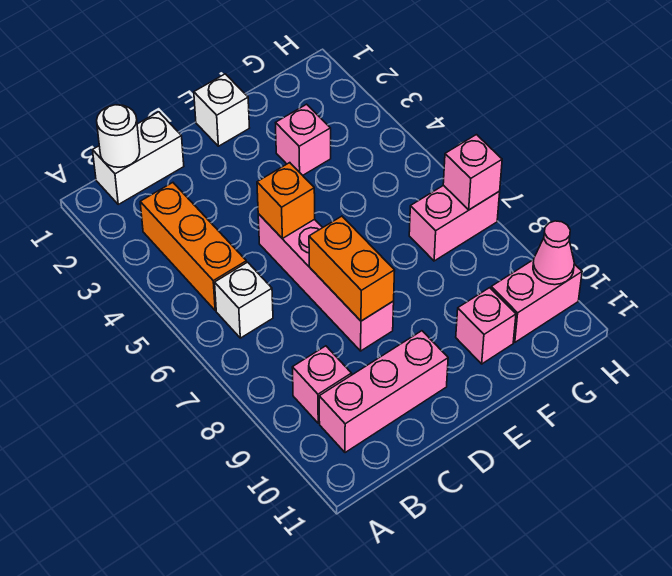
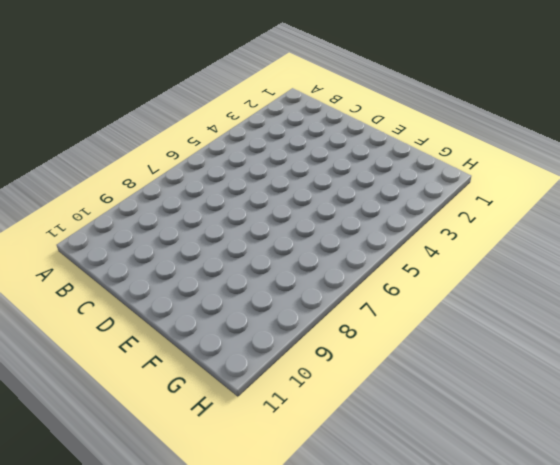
none -> white brick B1:C1 level 1
none -> orange brick B3:B5 level 1
none -> white brick B6 level 1

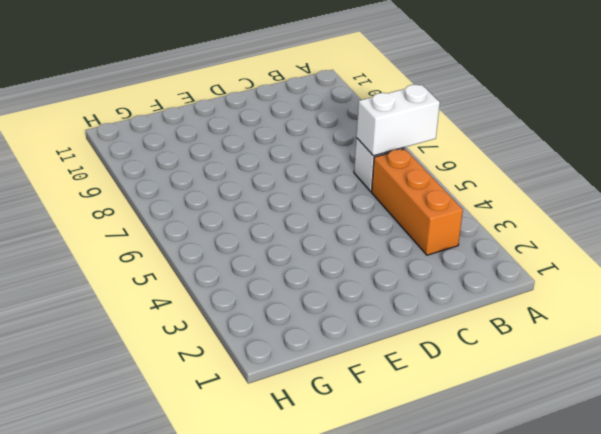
white brick A6:B6 level 2 -> white brick B1:C1 level 1
none -> pink brick B9 level 1
none -> pink brick B10:D10 level 1
none -> pink brick D5:D8 level 1

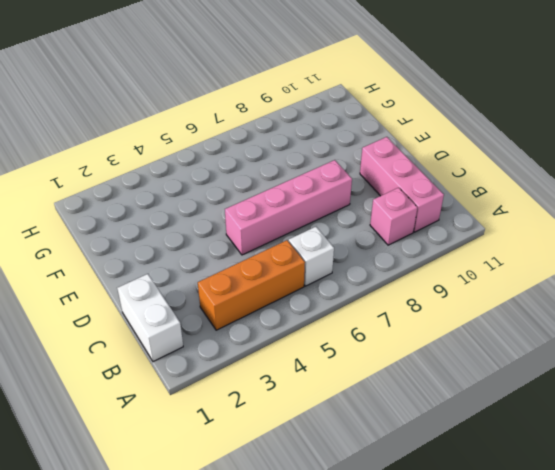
none -> white brick E1 level 1
none -> pink brick F3 level 1
none -> pink brick F10 level 1

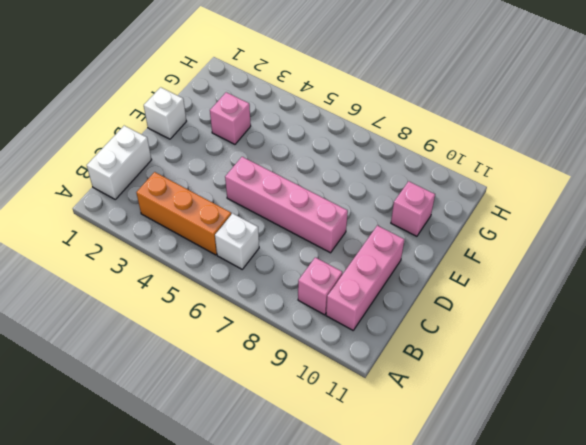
none -> pink brick G7:H7 level 1
none -> pink brick G10:H10 level 1
none -> white round brick B1 level 2

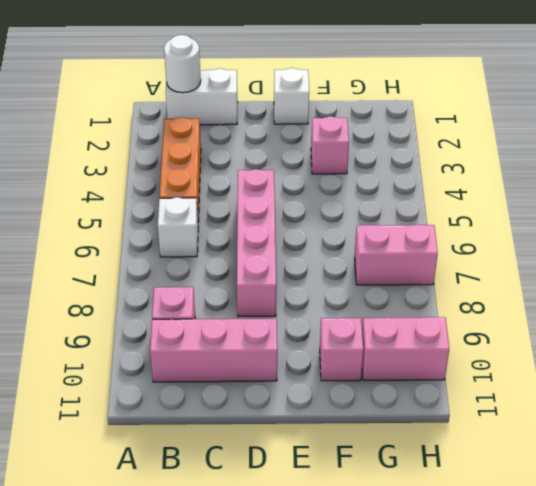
none -> orange brick D5 level 2
none -> orange brick D7:D8 level 2
none -> pink brick H7 level 2

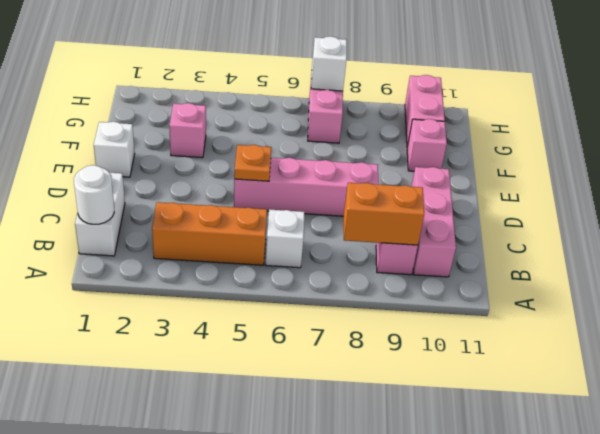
orange brick B8:B9 level 2 -> orange brick D7:D8 level 2
orange plate D5 level 2 -> orange brick D5 level 2
white brick H7 level 2 -> pink brick H7 level 2
none -> pink cone H10 level 2

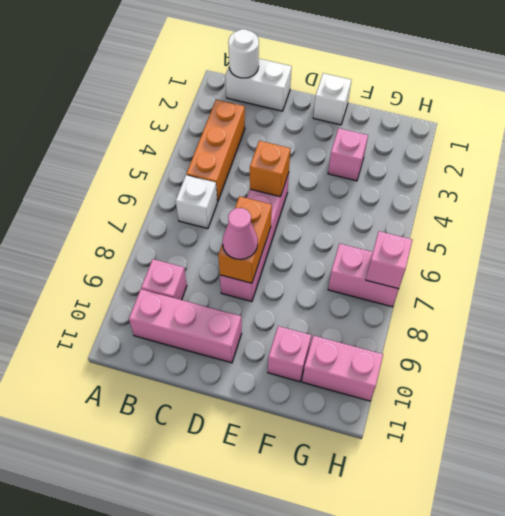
pink cone D8 level 3 -> pink cone H10 level 2

